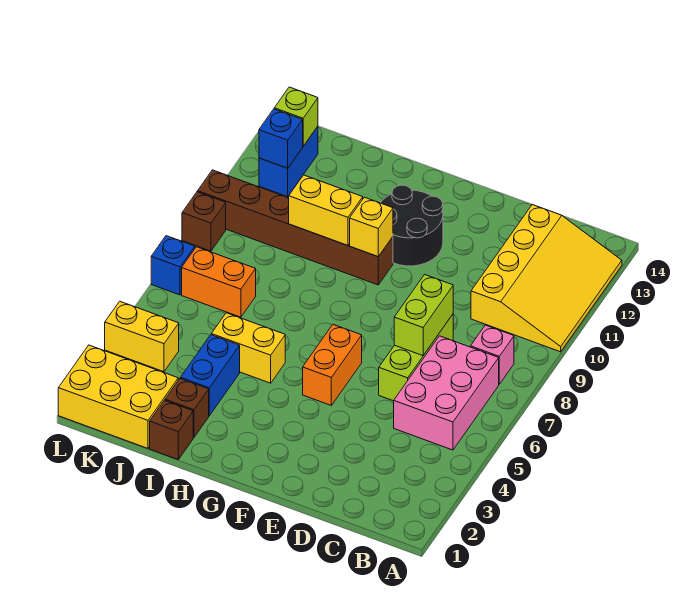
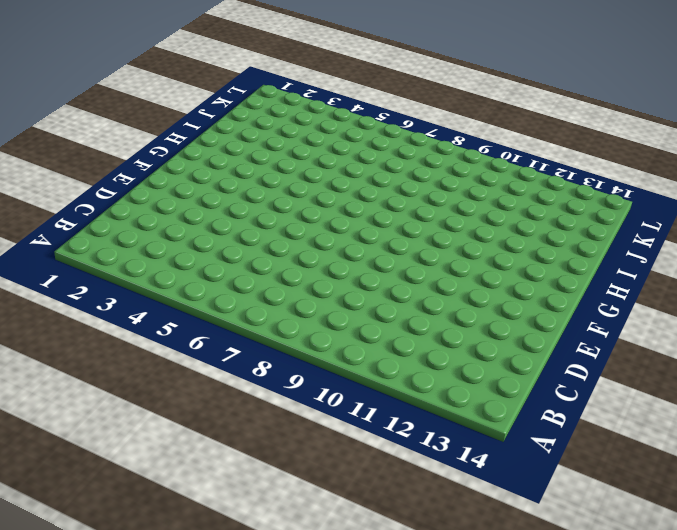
none -> yellow slope A10:C13 level 1 top C
none -> pink brick B5:C7 level 1
none -> pink brick B8 level 1

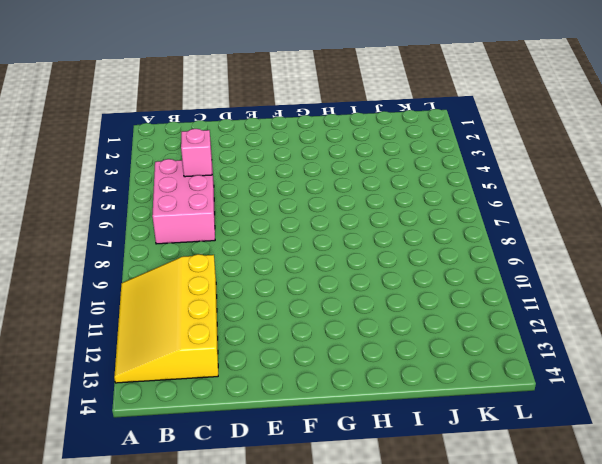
pink brick C5 level 2 -> pink brick B8 level 1
none -> lime brick D6:D8 level 1
none -> orange brick F5:F6 level 1
none -> black round brick F11:G12 level 1

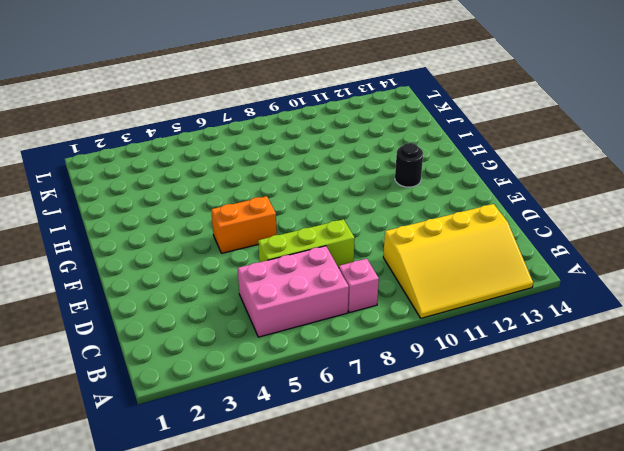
black round brick G12 level 1 -> black round brick F11:G12 level 1
none -> brown brick G10:L10 level 1
none -> yellow brick H5:I5 level 1
none -> brown brick I1 level 1

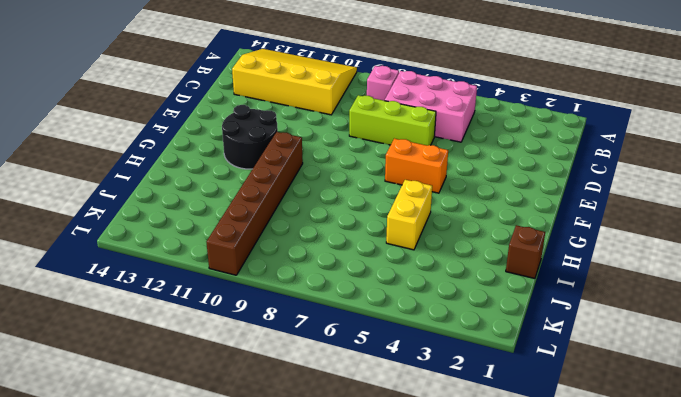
none -> brown brick I2 level 1
none -> blue brick I3:I4 level 1
none -> yellow brick J1:L2 level 1

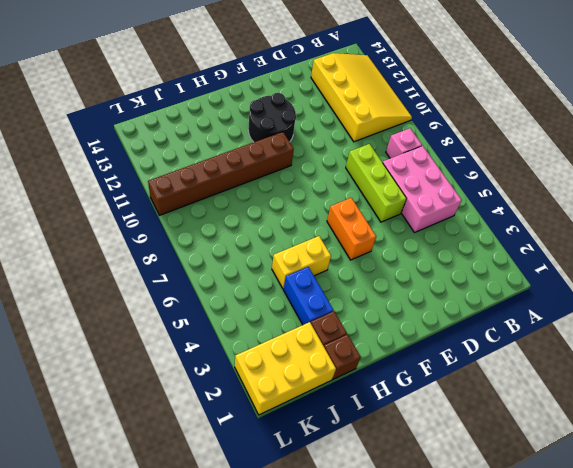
none -> orange brick J7:K7 level 1
none -> yellow brick K4:L4 level 1
none -> blue brick K12:K13 level 1

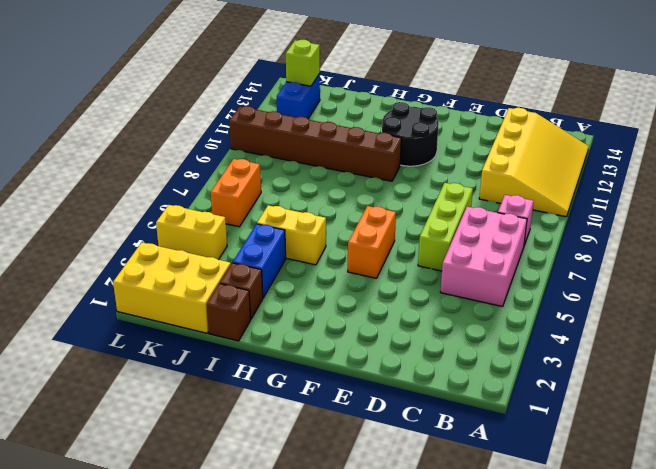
orange brick K6:K7 level 1 -> orange brick J7:K7 level 1
none -> blue brick L7 level 1
none -> brown brick L9 level 1
none -> lime brick D7:D8 level 2

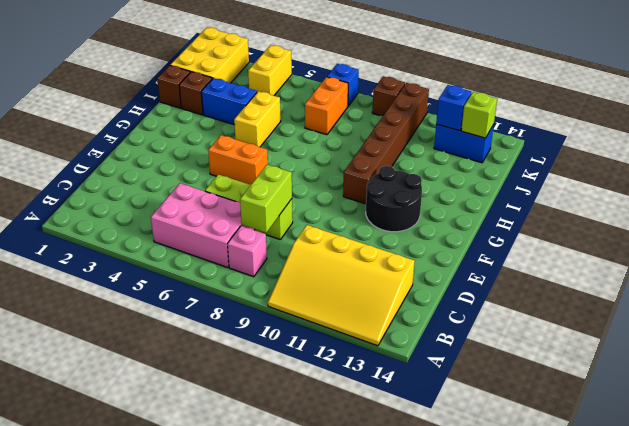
lime brick C8:D8 level 2 -> lime brick D7:D8 level 2
none -> yellow brick G10 level 2
none -> yellow brick H10:I10 level 2

